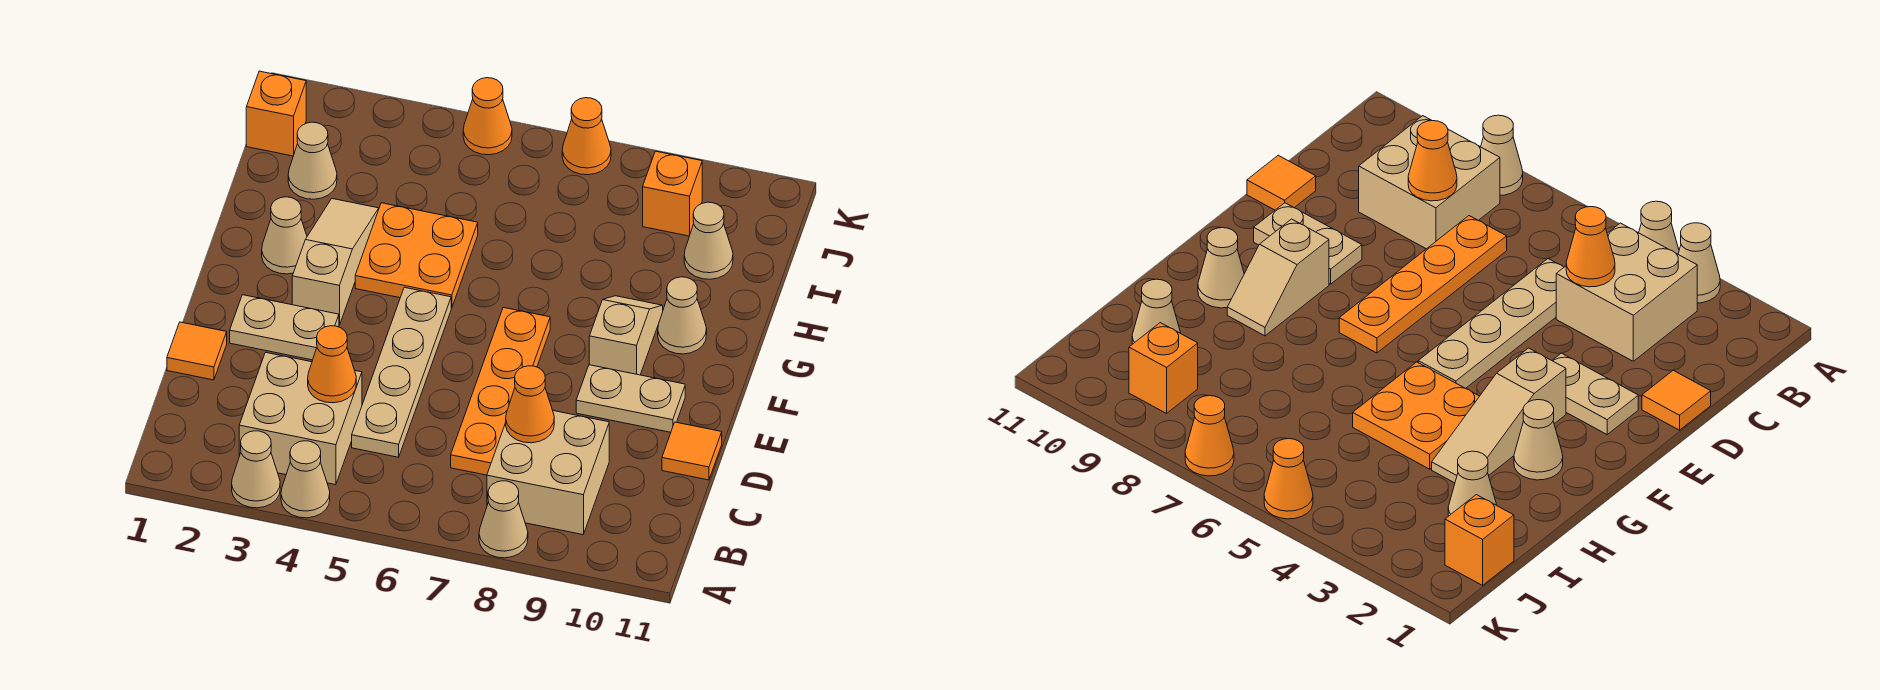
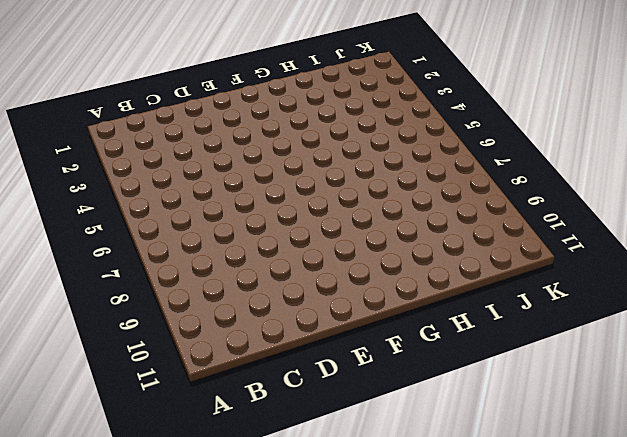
none -> tan cone A3 level 1
none -> tan cone A4 level 1
none -> tan cone A8 level 1

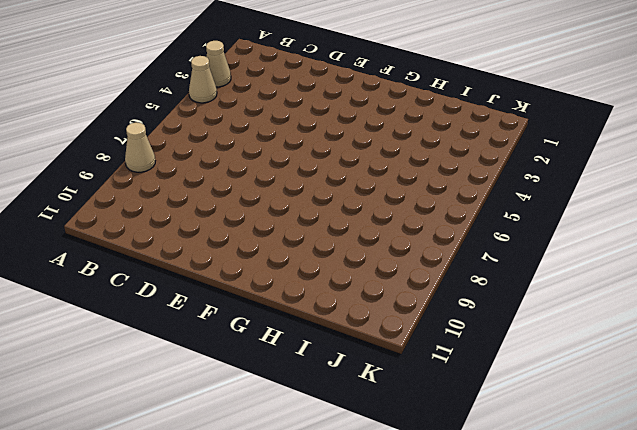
none -> tan brick B3:C4 level 1
none -> tan brick B8:C9 level 1
none -> tan plate C5:F5 level 1

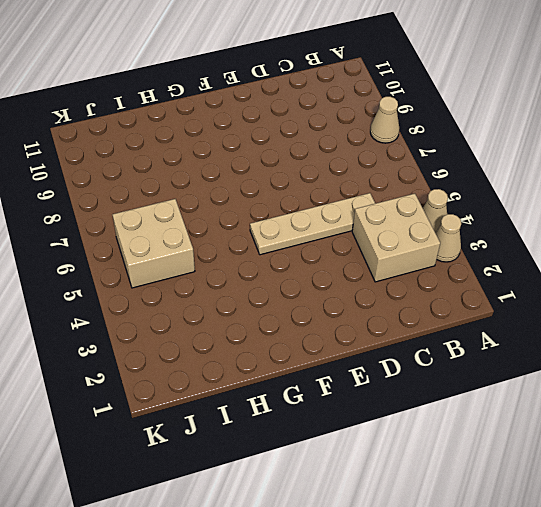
tan brick I5:J6 level 1 -> tan brick B8:C9 level 1
none -> orange plate C7:F7 level 1
none -> orange tile D1 level 1
none -> orange tile D11 level 1

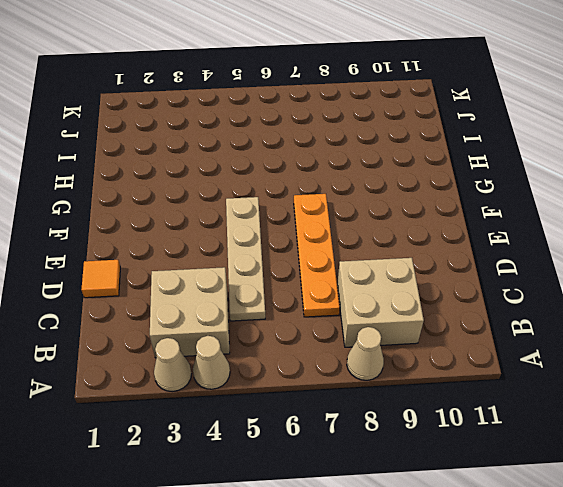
none -> orange tile D11 level 1
none -> tan plate E2:E3 level 1
none -> tan plate E9:E10 level 1

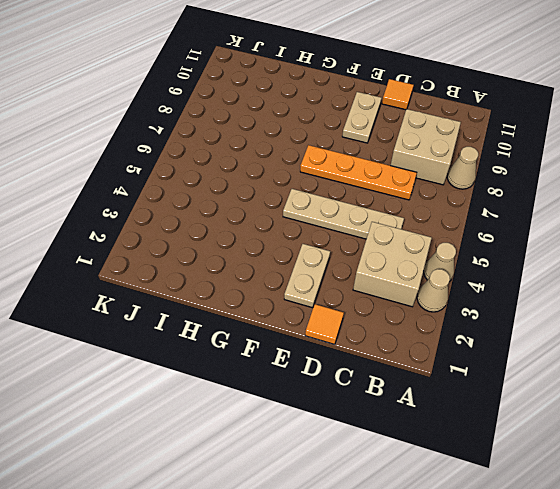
none -> tan slope F3:H3 level 1 top F
none -> tan slope F9:G9 level 1 top F
none -> tan cone G2 level 1

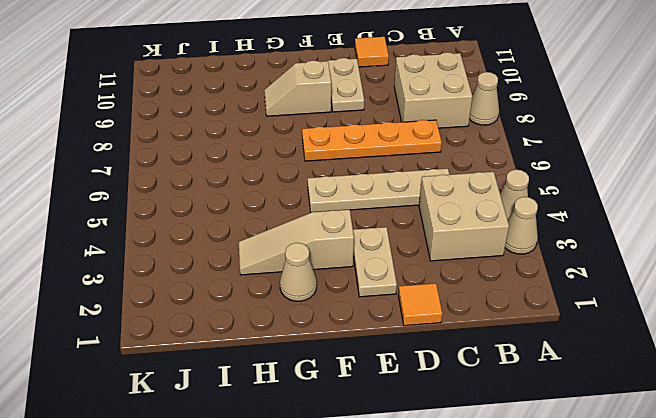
none -> orange plate G4:H5 level 1
none -> tan cone G10 level 1
none -> tan cone I2 level 1

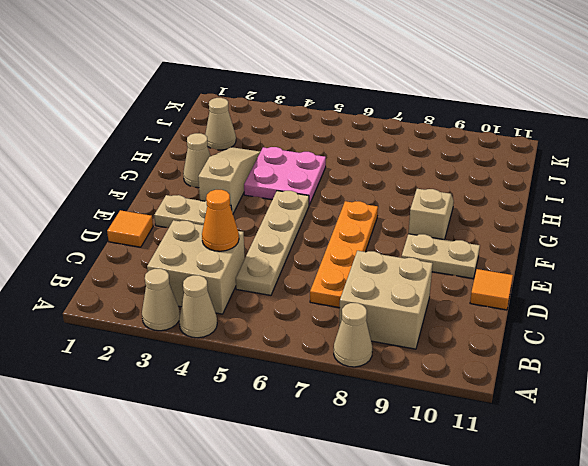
pink plate G4:H5 level 1 -> orange plate G4:H5 level 1
none -> tan cone G10 level 1
none -> tan cone I10 level 1
none -> orange brick J1 level 1

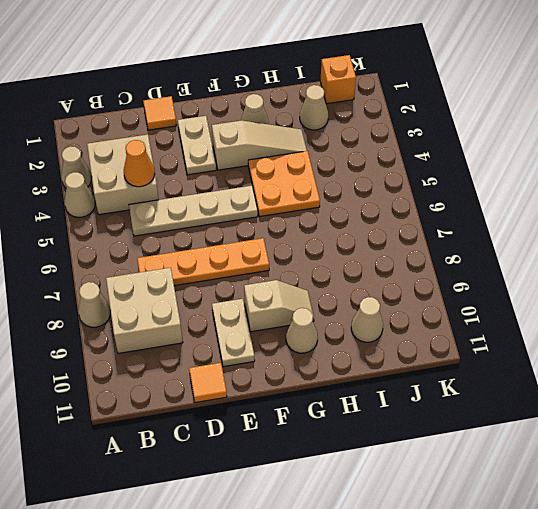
none -> orange brick J9 level 1
none -> orange cone K5 level 1
none -> orange cone K7 level 1

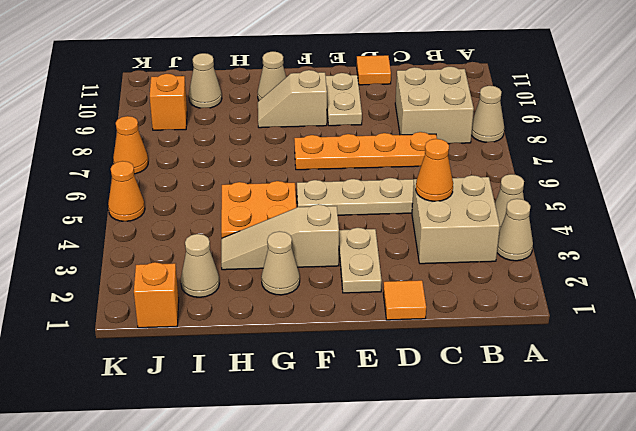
none -> orange cone C8 level 2

